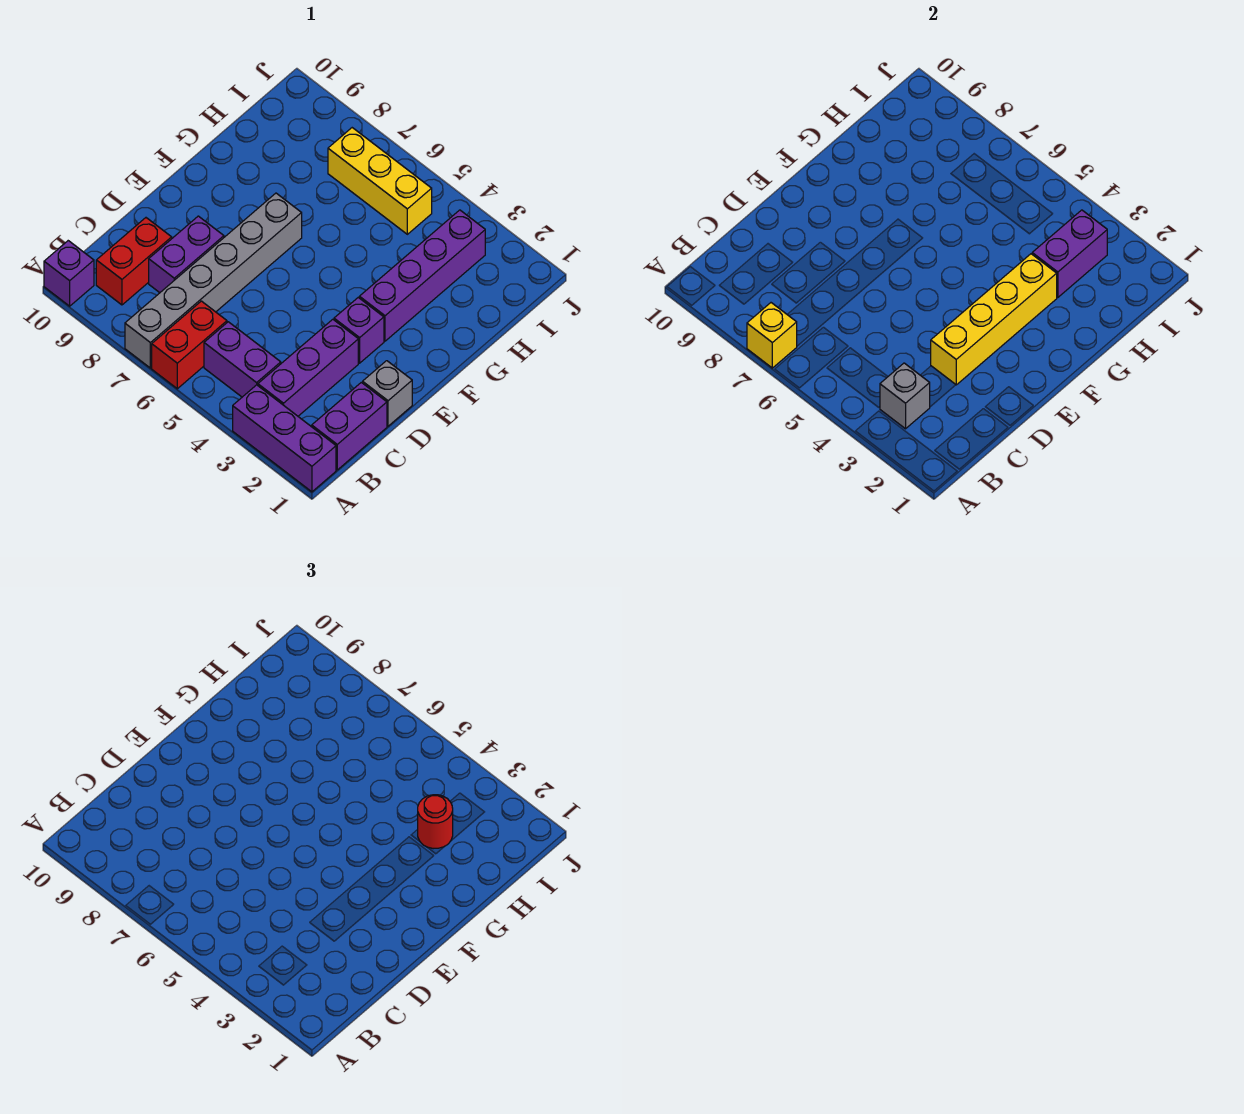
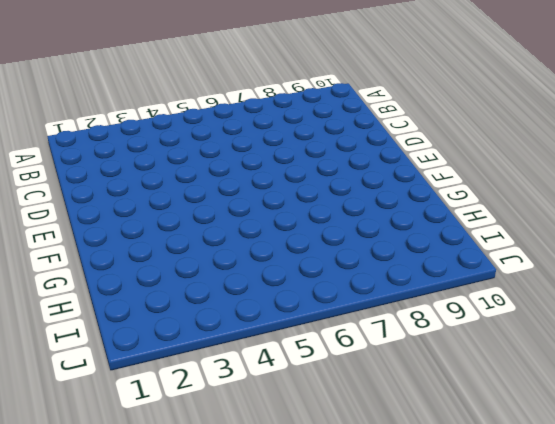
none -> purple brick A1:A3 level 1
none -> red brick A6:B6 level 1
none -> grey brick A7:F7 level 1

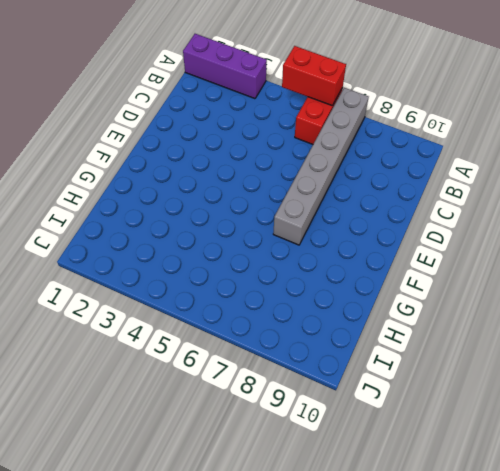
red brick A5:A6 level 2 -> red brick B9:C9 level 1
none -> purple brick A10 level 1
none -> purple brick B1:C1 level 1
none -> purple brick B3:D3 level 1

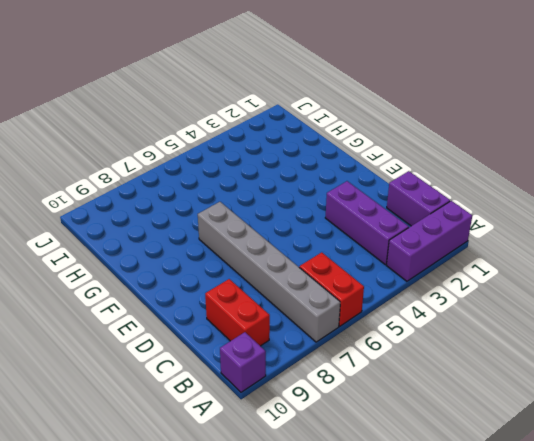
none -> purple brick B4:B5 level 1
none -> purple brick C8:D8 level 1
none -> grey brick D1 level 1

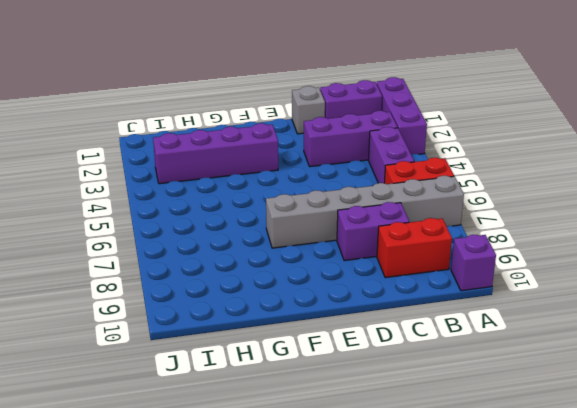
none -> purple brick E3 level 1
none -> yellow brick I5:I7 level 1
none -> yellow brick A7 level 2

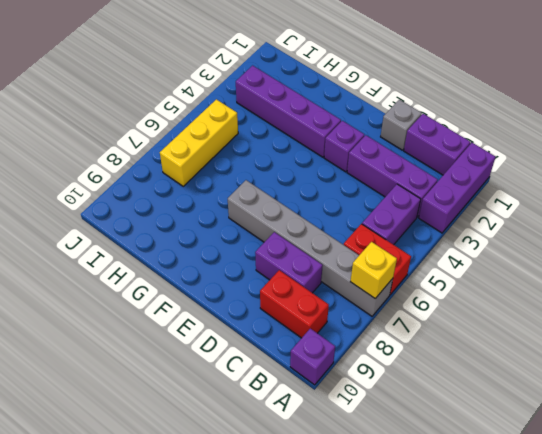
none -> grey brick B3 level 2
none -> yellow brick D3:G3 level 2
none -> purple brick H3:I3 level 2

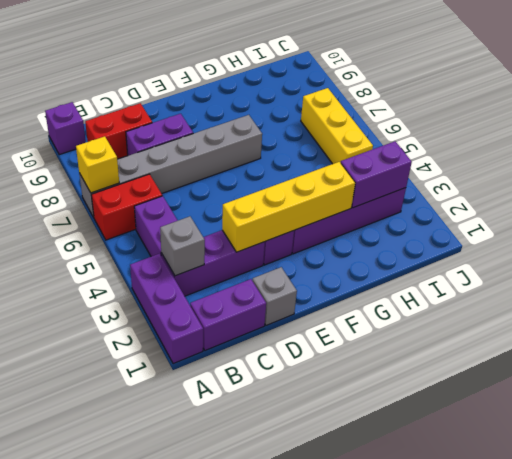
none -> red round brick H3 level 3

